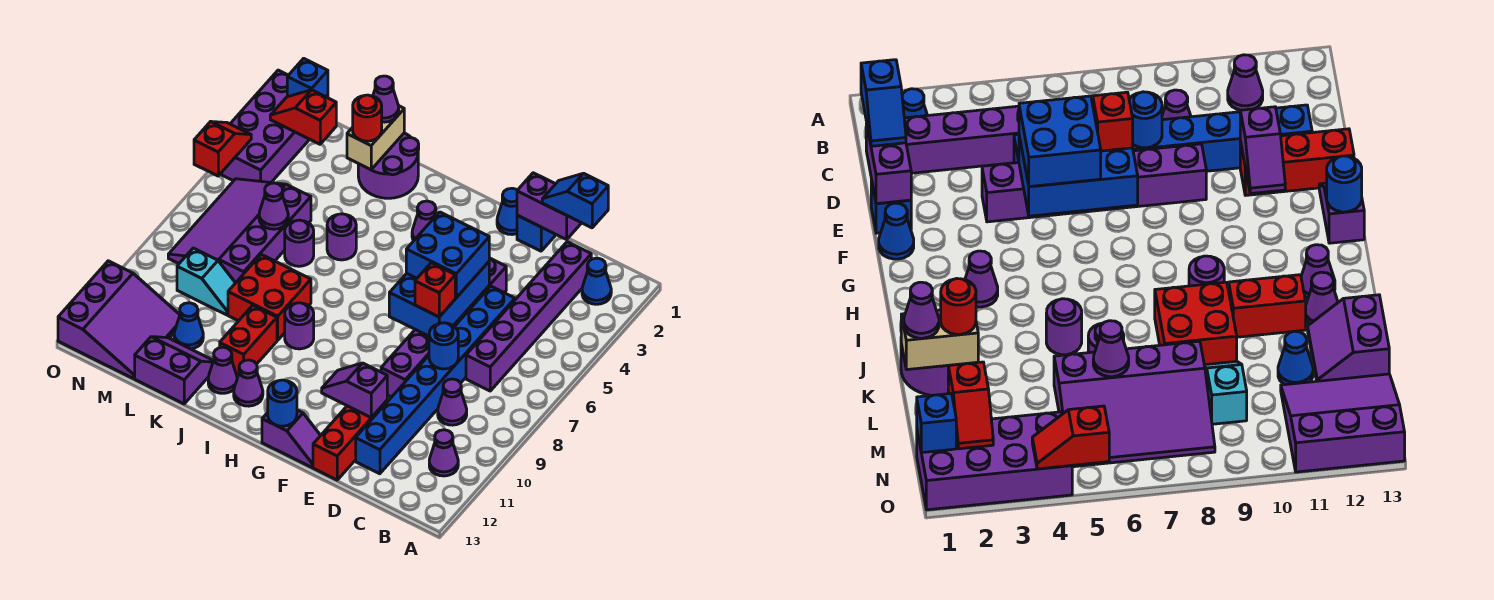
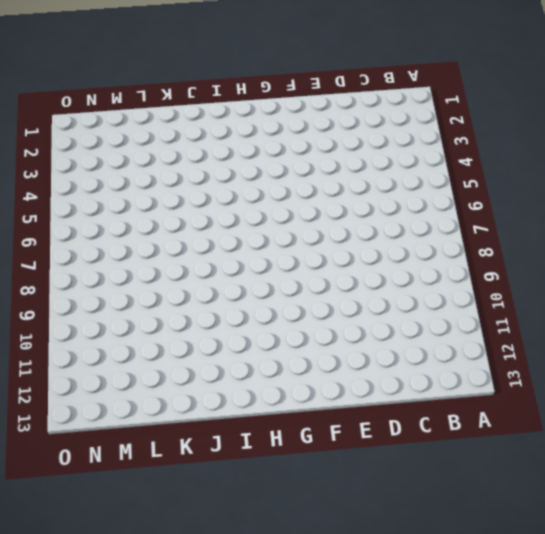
none -> blue cone B2 level 1
none -> purple cone B11 level 1
none -> purple brick C2:C7 level 1
none -> purple cone C9 level 1

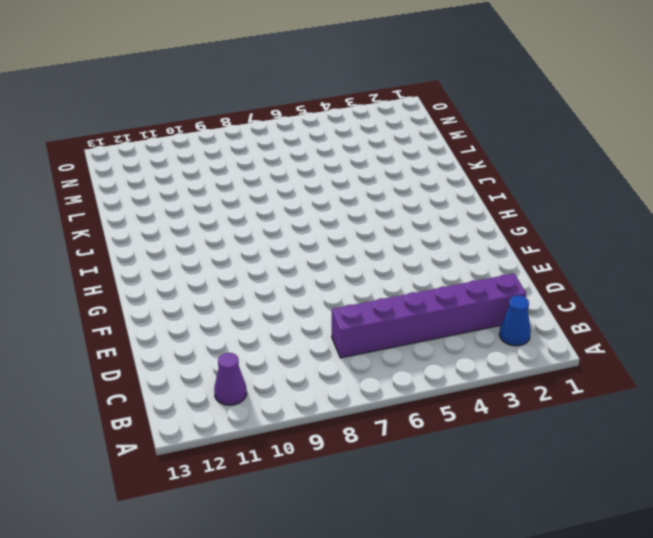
none -> purple cone C9 level 1
none -> blue brick D5:D12 level 1
none -> blue brick E1 level 1
none -> purple brick E4:E9 level 1

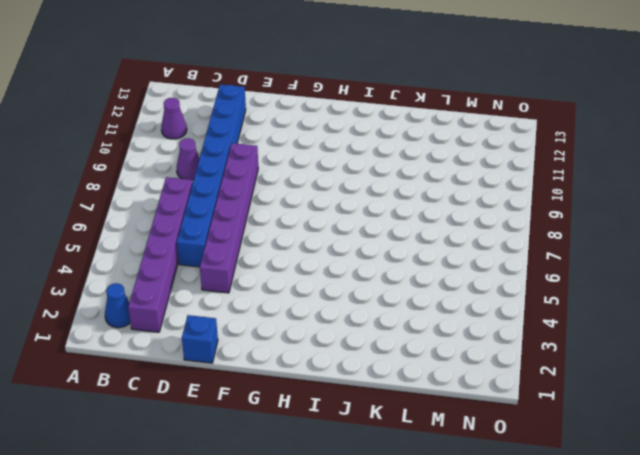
none -> red brick E11:E13 level 1
none -> blue cone F1 level 1
none -> purple slope F13:G13 level 1 top G
none -> purple cone H3 level 1

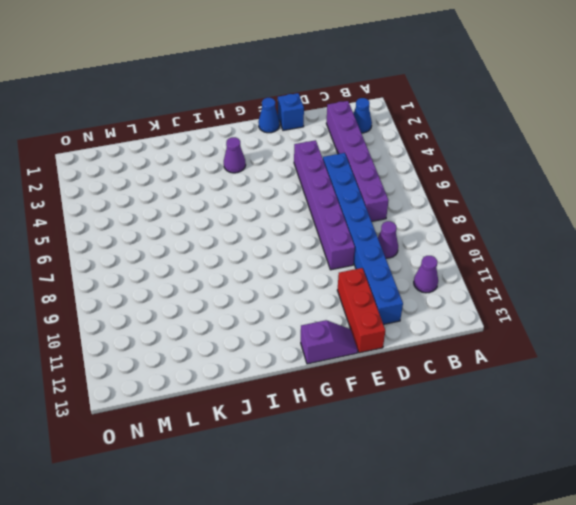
none -> purple round brick I9 level 1
none -> purple cone I12 level 1
none -> purple round brick J1:K2 level 1
none -> purple round brick J5 level 1

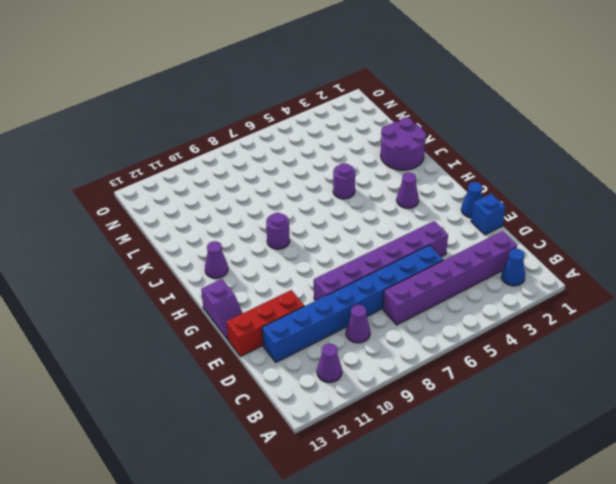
none -> red brick J8:K9 level 1
none -> red brick J10:J11 level 1
none -> purple cone J12 level 1
none -> purple round brick K6 level 1

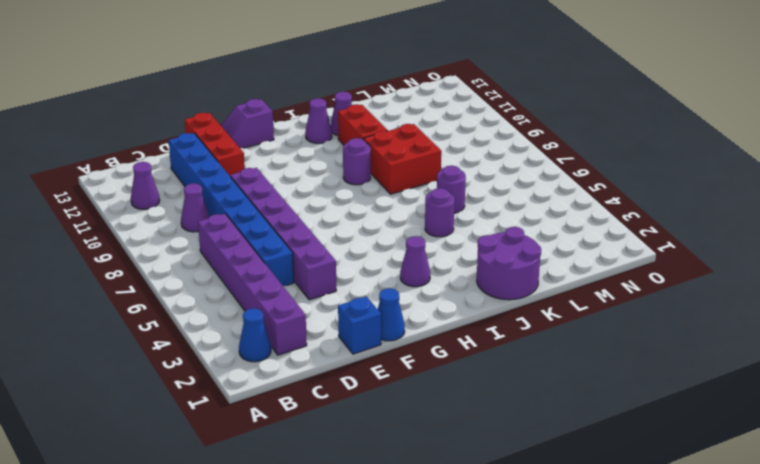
none -> purple slope K12:L13 level 1 top 13
none -> purple slope L5:N8 level 1 top L
none -> cyan slope L9:M9 level 1 top M
none -> blue cone L11 level 1

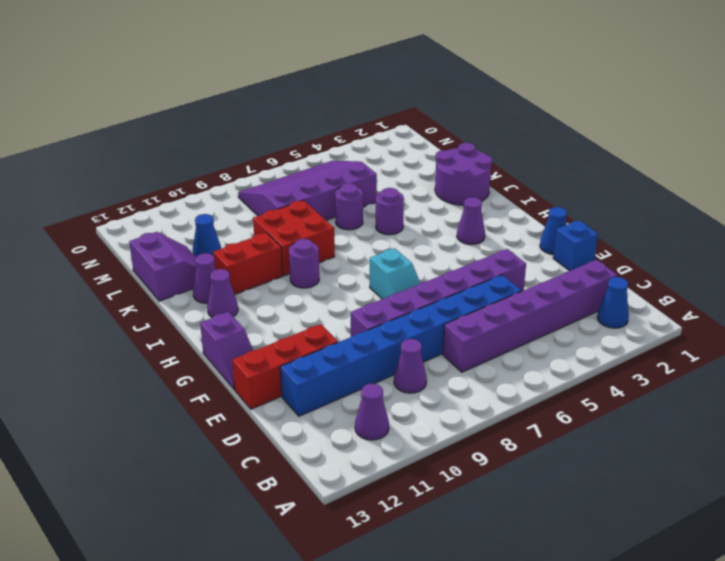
cyan slope F7:G7 level 1 top G -> cyan slope L9:M9 level 1 top M
none -> purple slope M11:O13 level 1 top O
none -> purple brick N1:O4 level 1
none -> purple brick D1:E1 level 2
none -> blue round brick D8 level 2

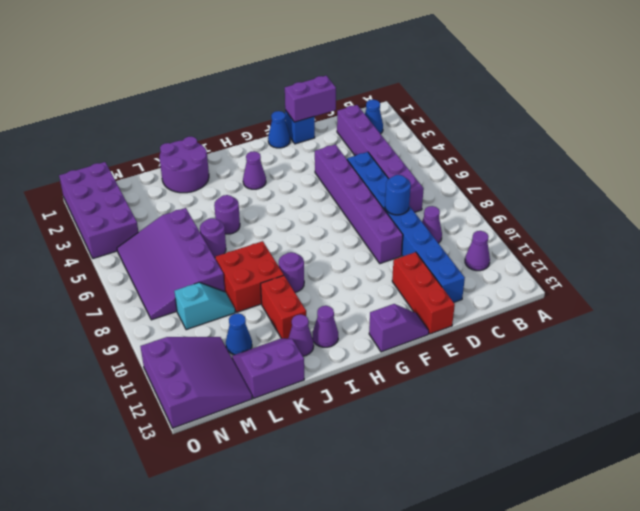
none -> blue brick E5:F7 level 2
none -> purple slope E11:F11 level 2 top E
none -> blue round brick G13 level 2
none -> tan brick K1:K2 level 2

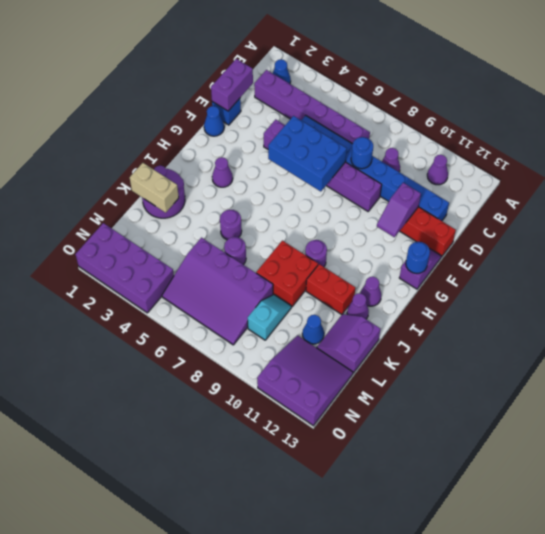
none -> purple cone L6 level 2
none -> red slope M2:N2 level 2 top M
none -> blue brick N1 level 2
none -> red slope O4:O5 level 2 top 5

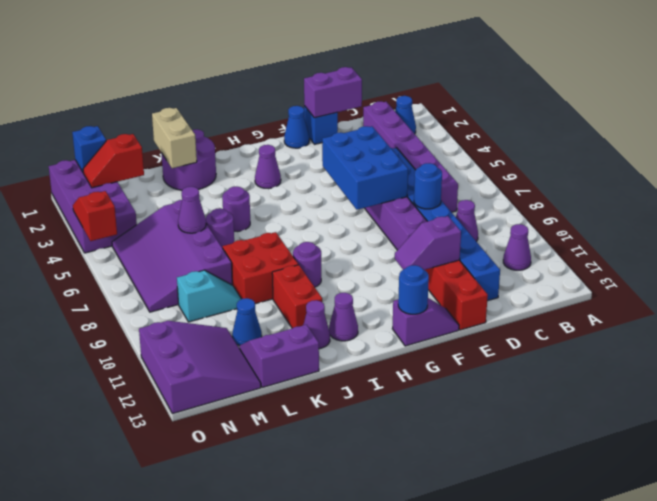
none -> blue slope C1:D1 level 3 top C
none -> blue brick E5:F6 level 3
none -> red brick E7 level 3
none -> purple cone K1 level 3

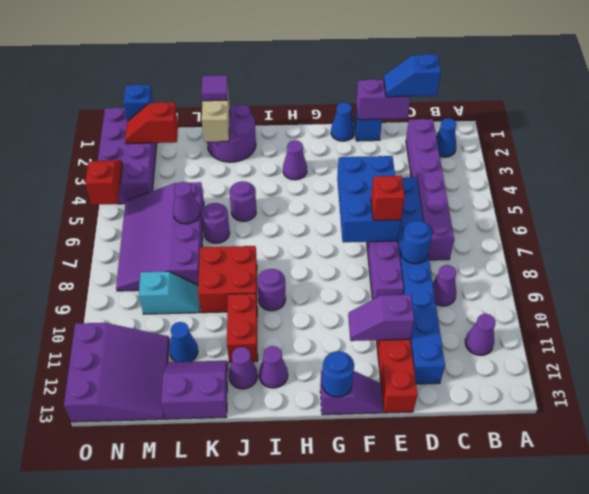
purple tile K1 level 3 -> purple cone K1 level 3
none -> blue brick E5:F6 level 3
none -> red round brick K2 level 3

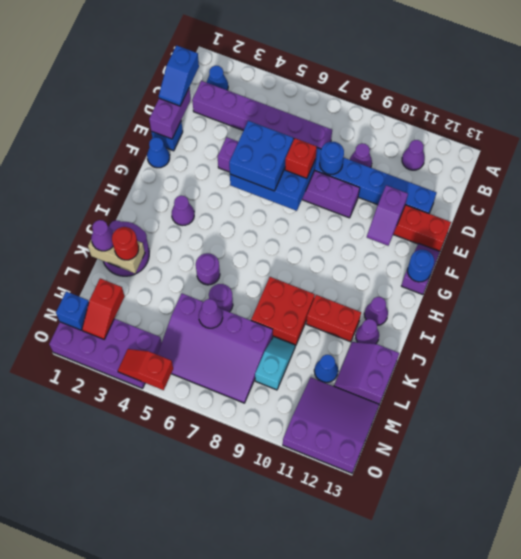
none -> purple round brick I9 level 1

